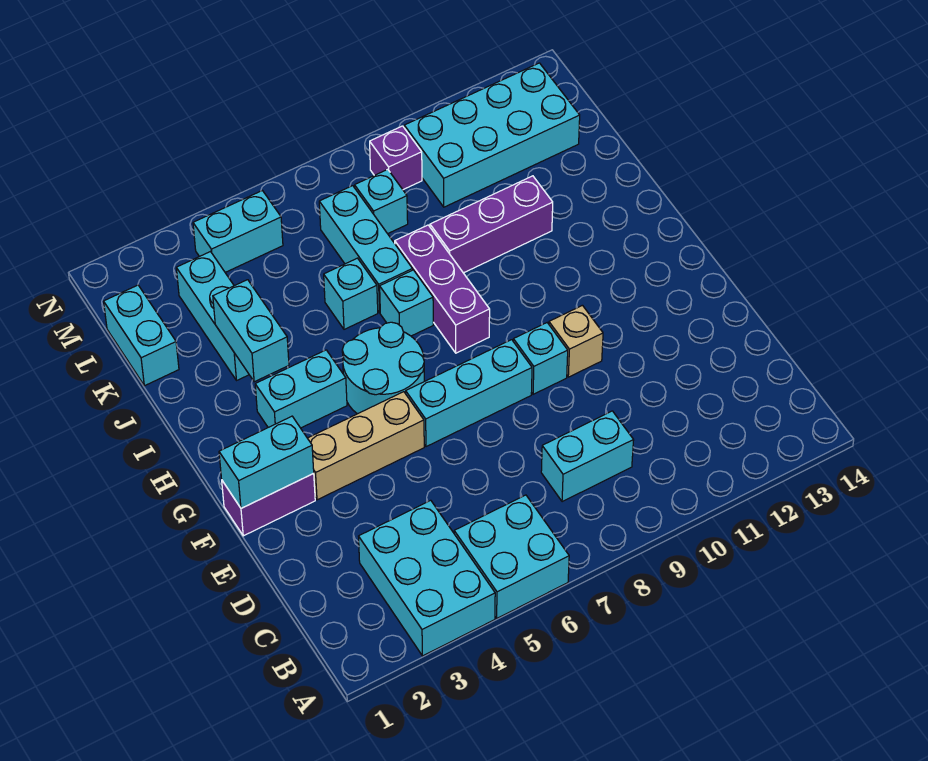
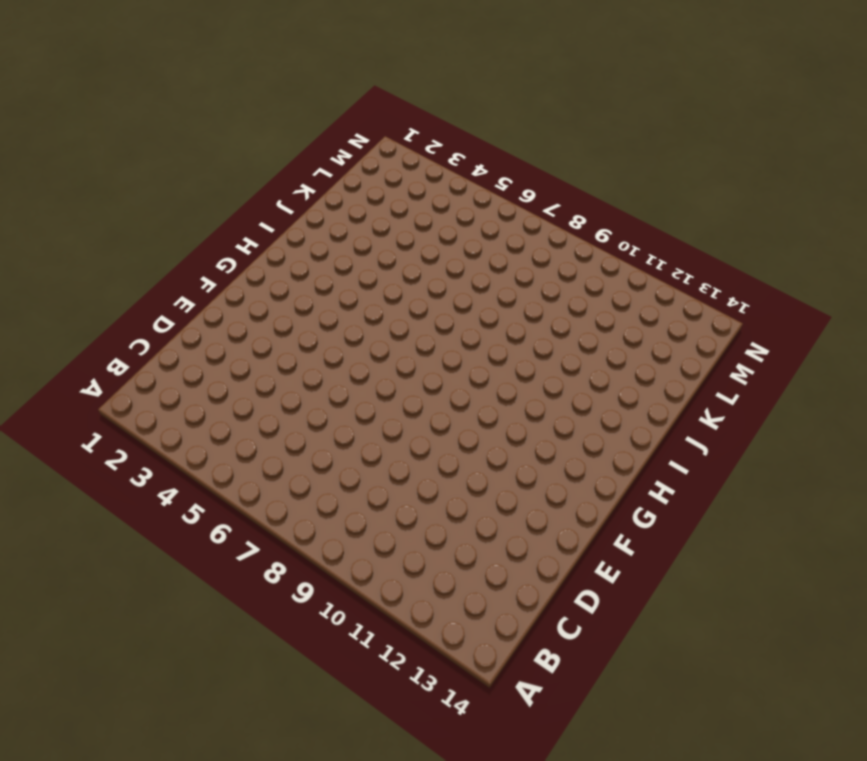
none -> cyan brick A3:C4 level 1
none -> cyan brick A5:B6 level 1
none -> cyan brick C8:C9 level 1

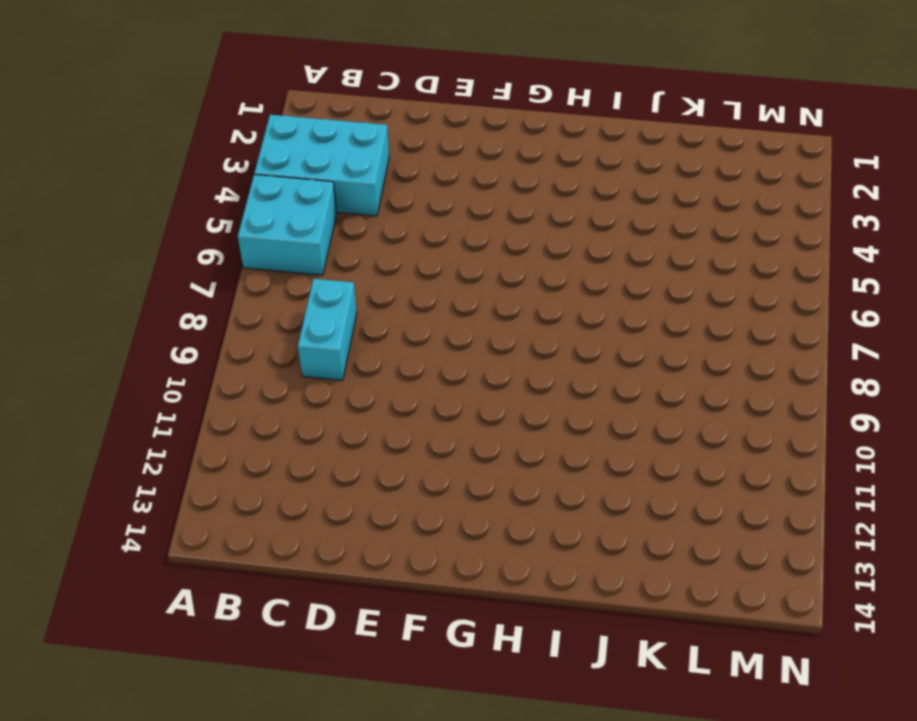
none -> purple brick F1:F2 level 1
none -> tan brick F3:F5 level 1
none -> cyan brick F6:F8 level 1

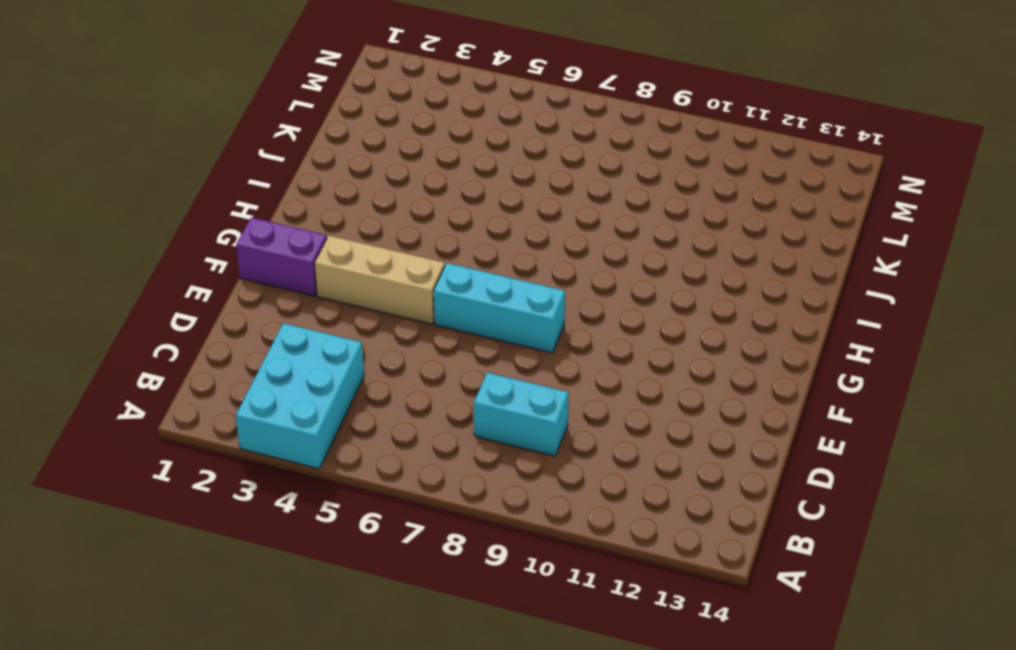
none -> cyan brick A5:B6 level 1
none -> cyan brick F9 level 1
none -> tan brick F10 level 1

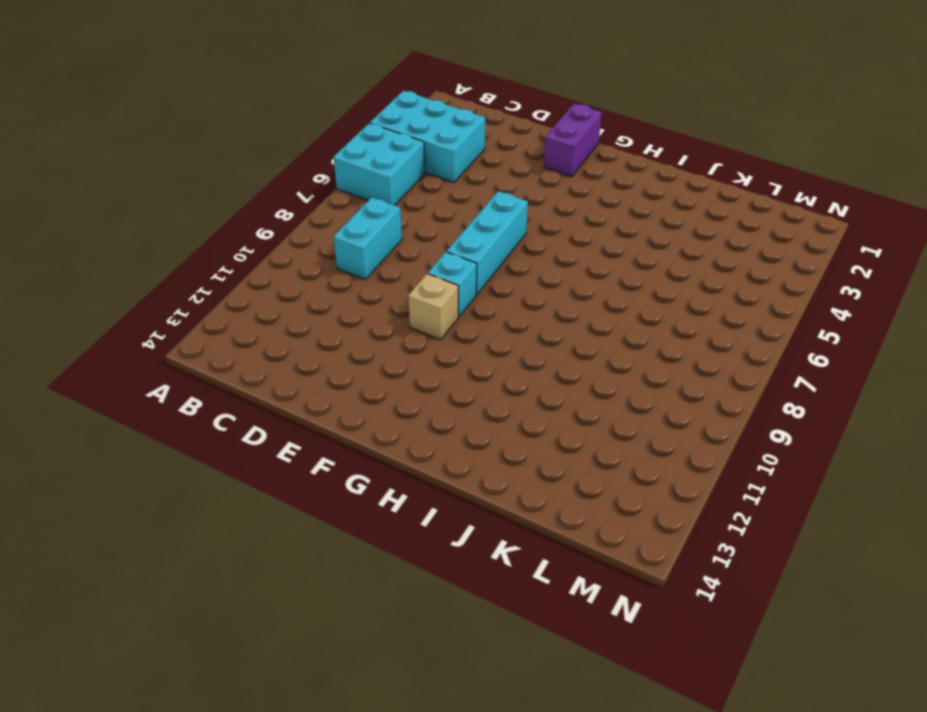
none -> tan brick F3:F5 level 1
none -> cyan round brick G5:H6 level 1
none -> cyan brick H3:H4 level 1

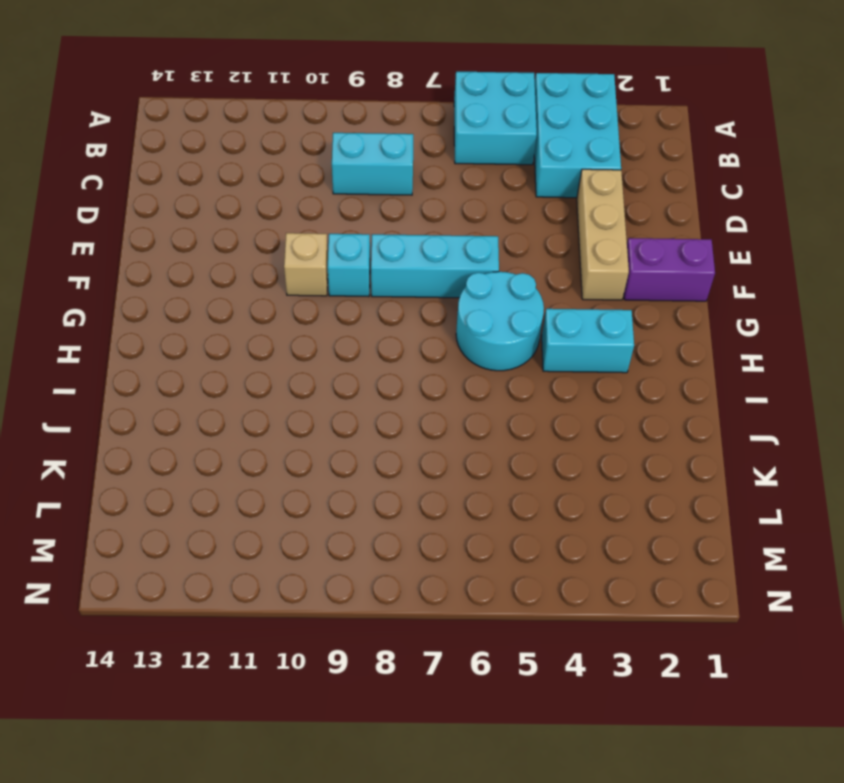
tan brick D3:F3 level 1 -> tan brick F3:F5 level 1
none -> purple brick H8:J8 level 1
none -> cyan brick I7 level 1
none -> cyan brick J3:L3 level 1

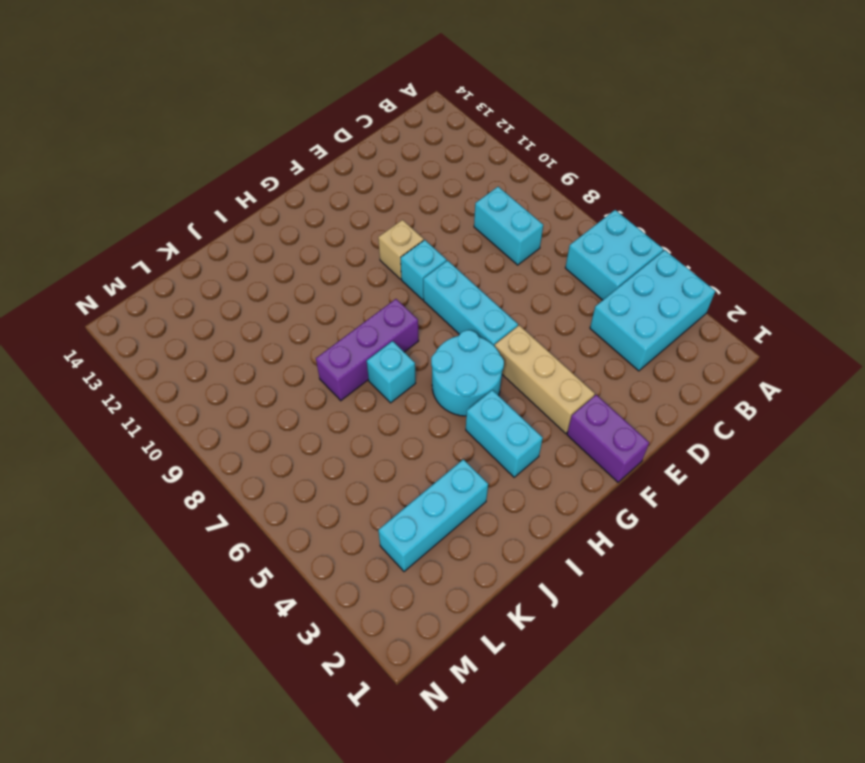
none -> cyan brick J6 level 1
none -> cyan brick J7:L7 level 1
none -> purple brick J9:J11 level 1

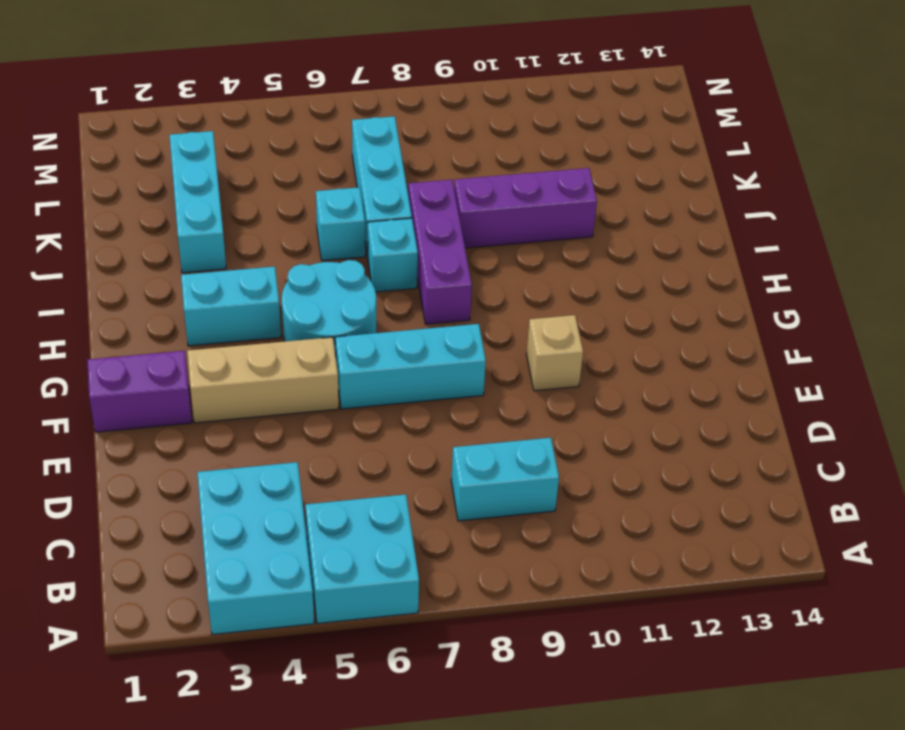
none -> cyan brick F9 level 1
none -> cyan brick K1:L1 level 1
none -> cyan brick L8 level 1

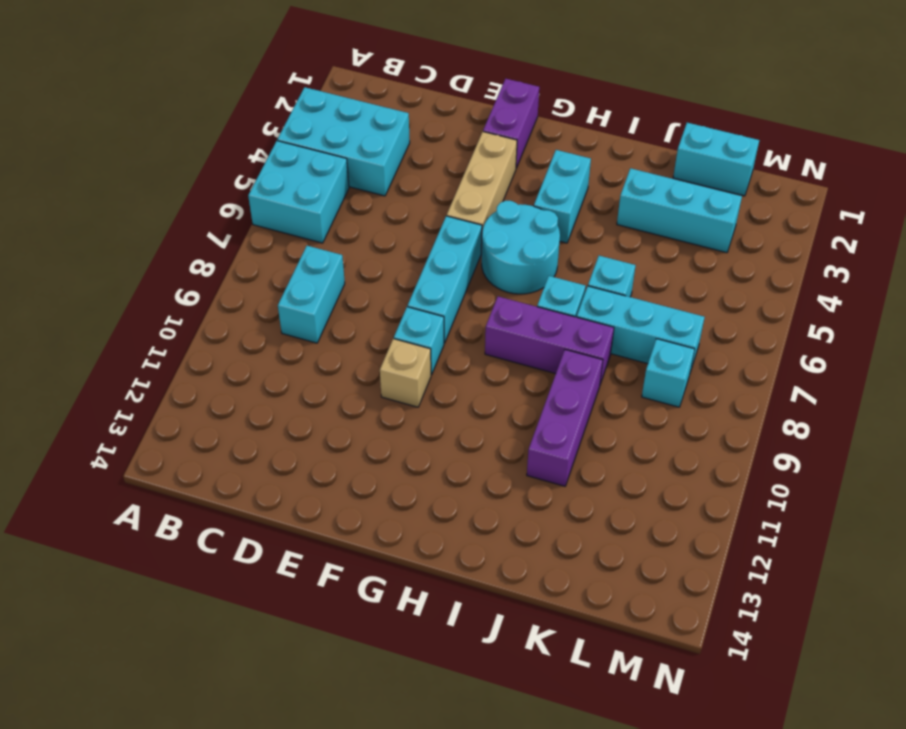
none -> cyan brick L10:M13 level 1
none -> cyan brick M4:M5 level 1
none -> purple brick M9 level 1

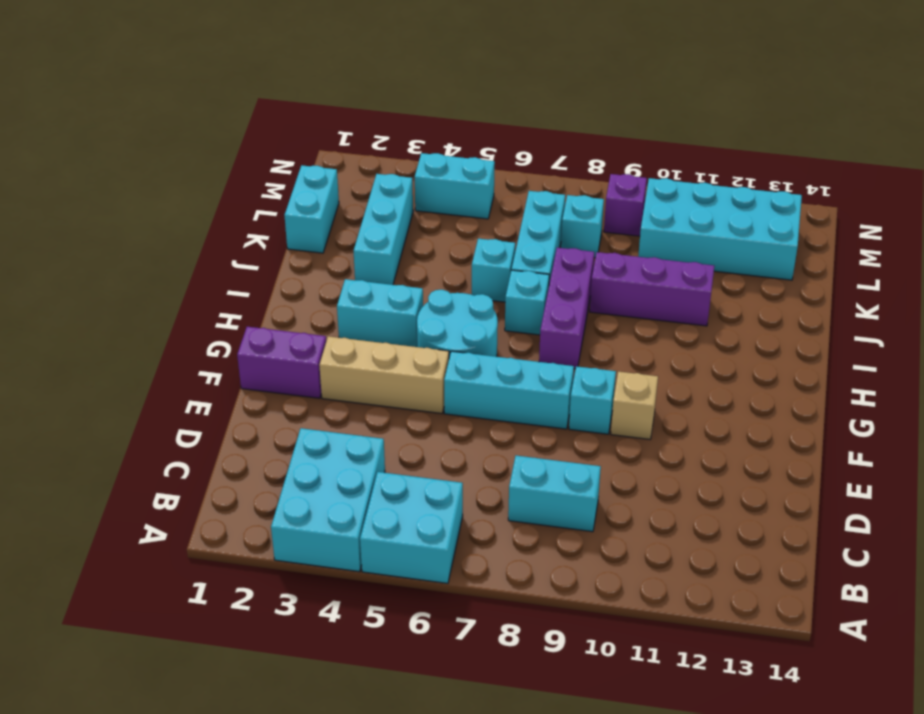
none -> cyan brick F1:F2 level 2
none -> cyan brick I3:J3 level 2

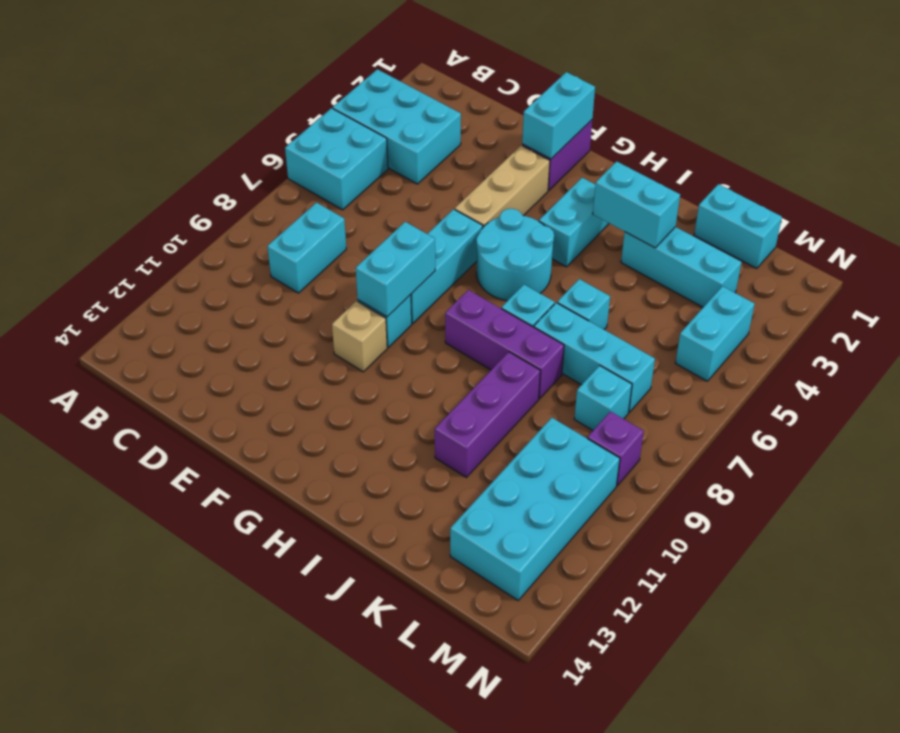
cyan brick F8:F9 level 2 -> none

